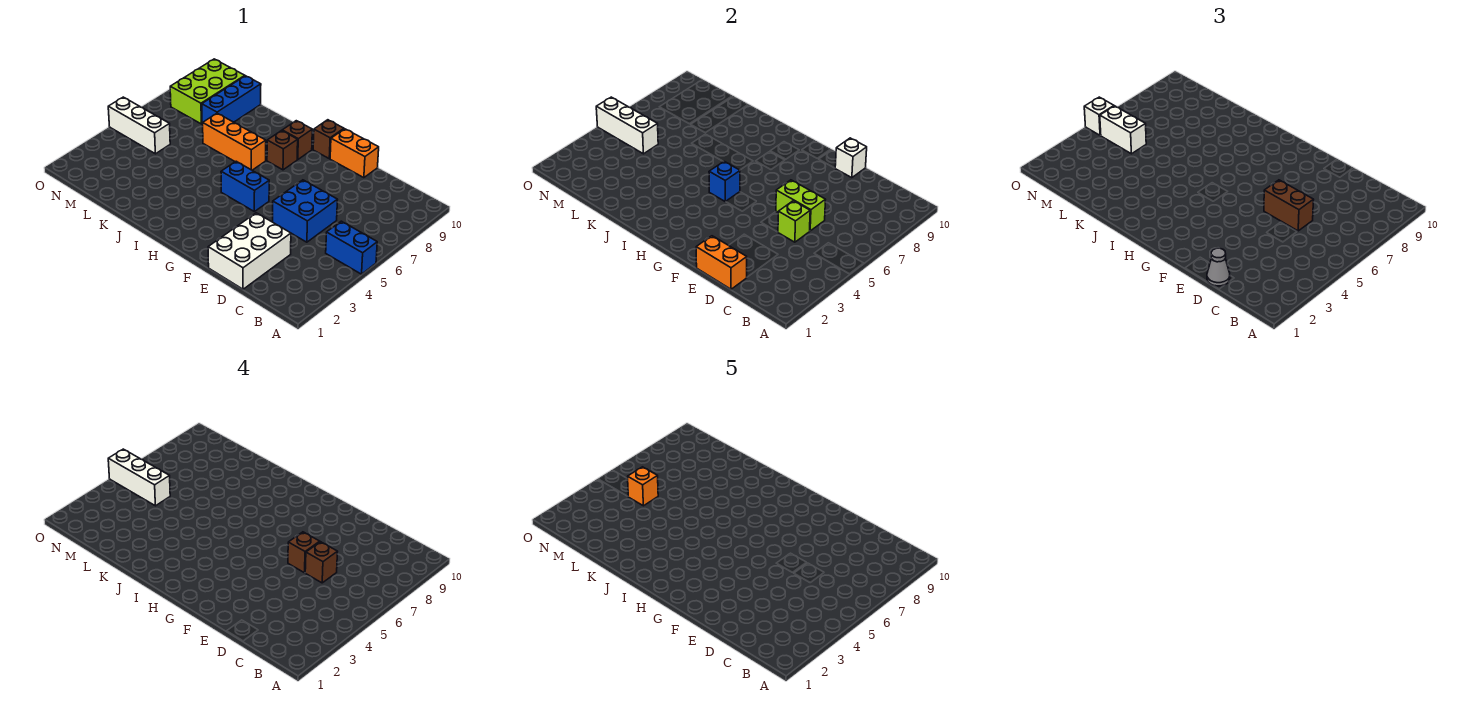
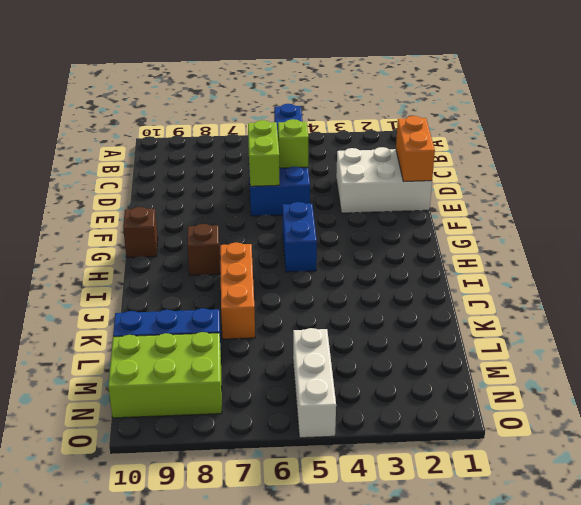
none -> orange brick E10:F10 level 1
none -> brown brick H9 level 1
none -> white brick E10 level 2

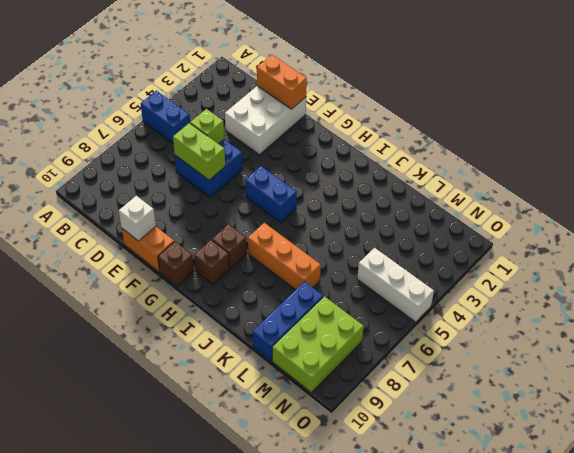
none -> blue brick H5 level 2
none -> white brick M5:O5 level 2
none -> grey cone D1 level 3

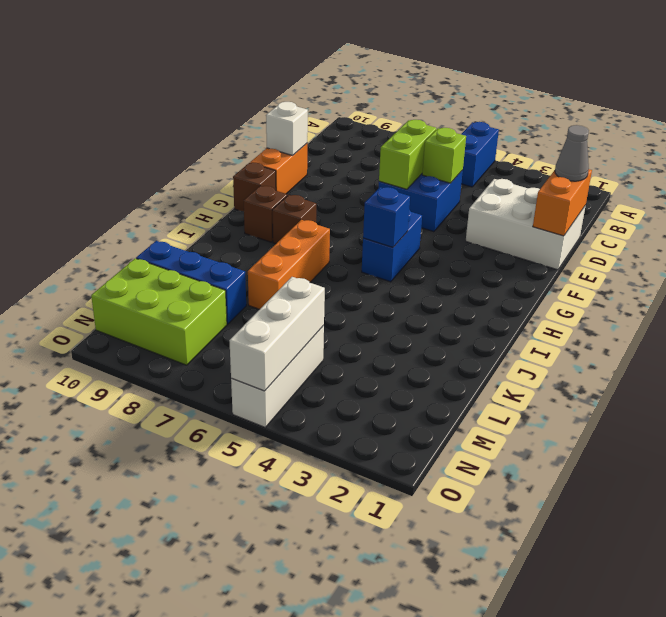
none -> brown brick D6:E6 level 3
none -> white brick M5:N5 level 3
none -> white brick O5 level 3

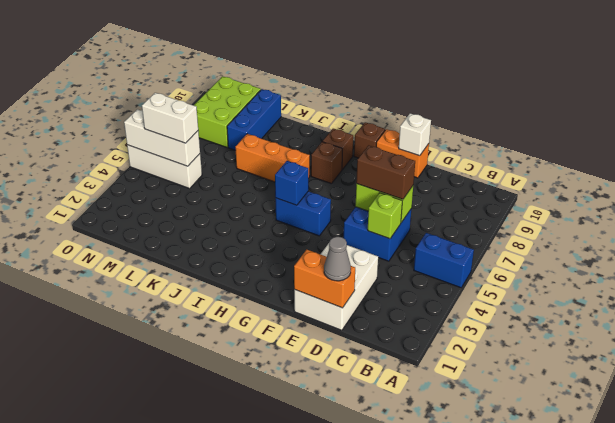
none -> white brick O5 level 3
none -> brown brick D6 level 4
none -> brown brick E6 level 4

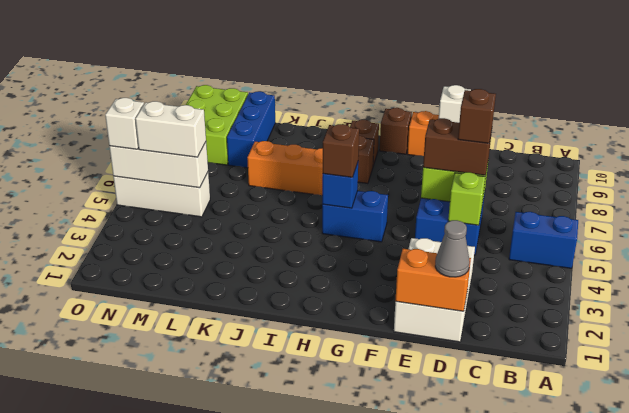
brown brick H5 level 3 -> brown brick E6 level 4
none -> white brick M5:O5 level 4
none -> orange brick M5 level 5

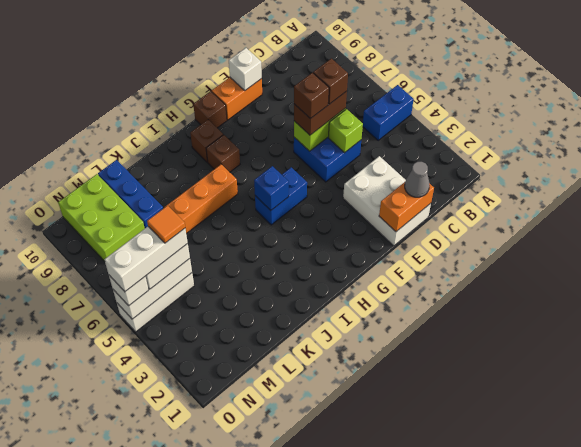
orange tile M5 level 5 -> orange brick M5 level 5

